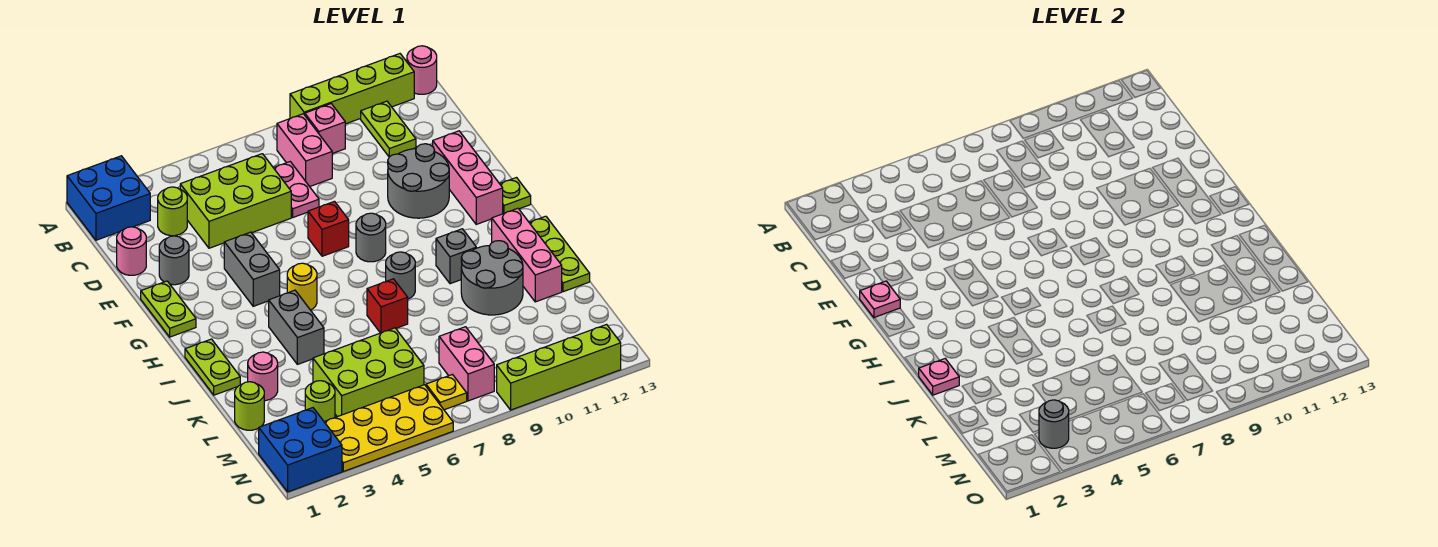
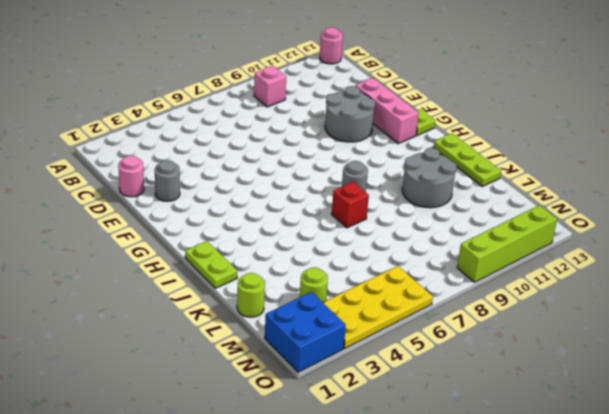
none -> blue brick A1:B2 level 1
none -> lime brick A9:A12 level 1
none -> pink brick B8:C8 level 1
none -> lime plate B11:C11 level 1

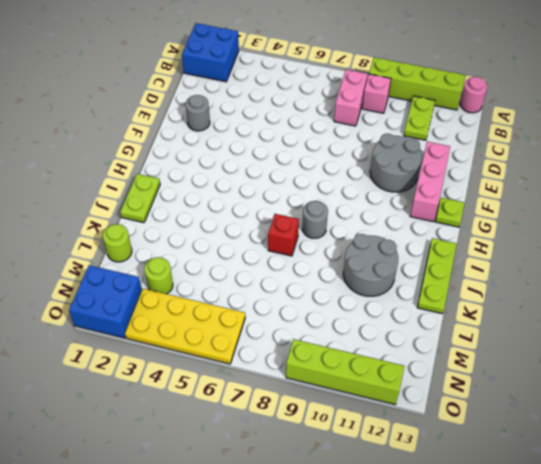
none -> lime round brick C3 level 1
none -> lime brick C4:D6 level 1
none -> pink plate C7:D7 level 1
none -> pink round brick D1 level 1

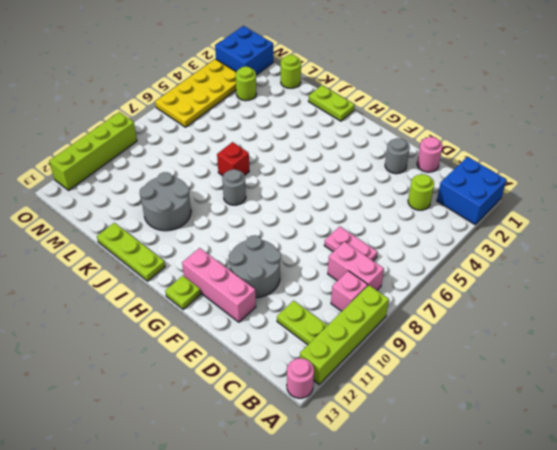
none -> lime brick C4:D6 level 1
none -> lime plate F1:G1 level 1
none -> grey brick F4:G4 level 1
none -> red brick F7 level 1

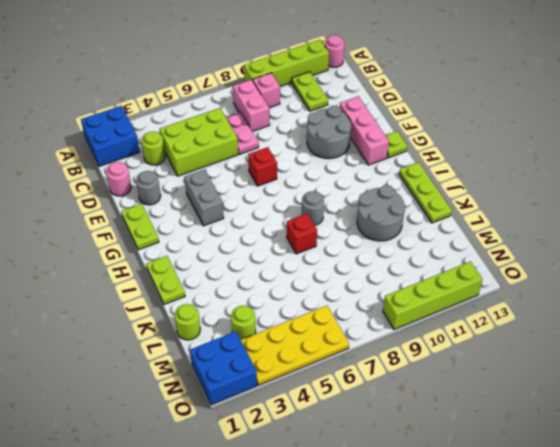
none -> grey round brick G8 level 1
none -> yellow round brick H5 level 1
none -> grey brick I4:J4 level 1
none -> grey brick I10 level 1

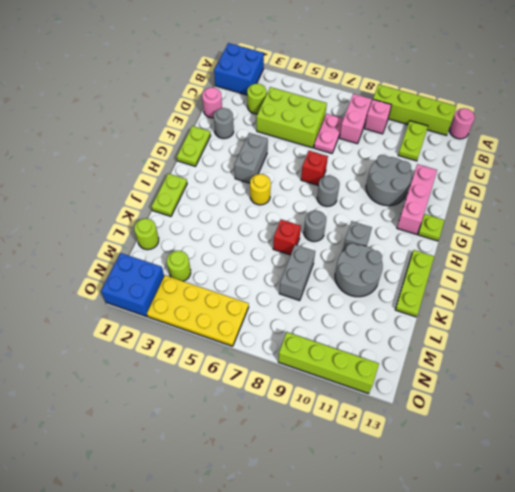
grey brick K8:L8 level 1 -> grey brick I4:J4 level 1
none -> pink brick I12:K12 level 1
none -> pink round brick K2 level 1
none -> lime brick L4:M6 level 1
none -> pink brick M8:N8 level 1

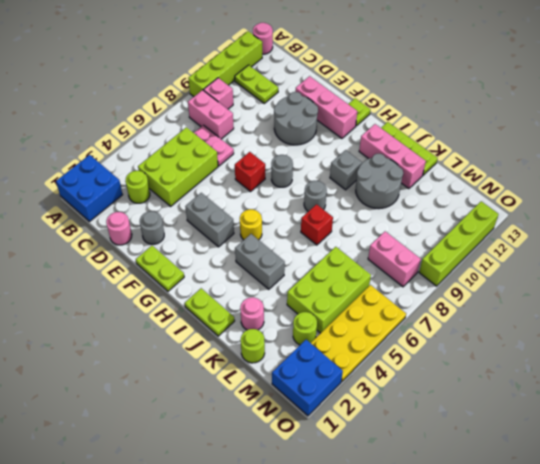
none -> yellow plate N7 level 1
none -> pink plate F1 level 2
none -> pink plate J1 level 2
none -> grey round brick N3 level 2

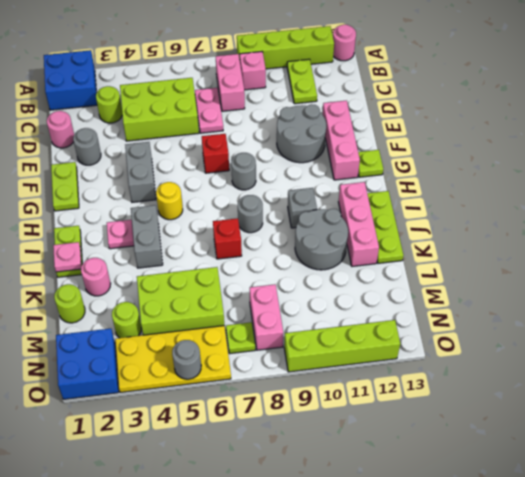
pink plate I3 level 1 -> pink plate F1 level 2
lime plate N7 level 1 -> yellow plate N7 level 1
grey round brick O5 level 2 -> grey round brick N3 level 2

